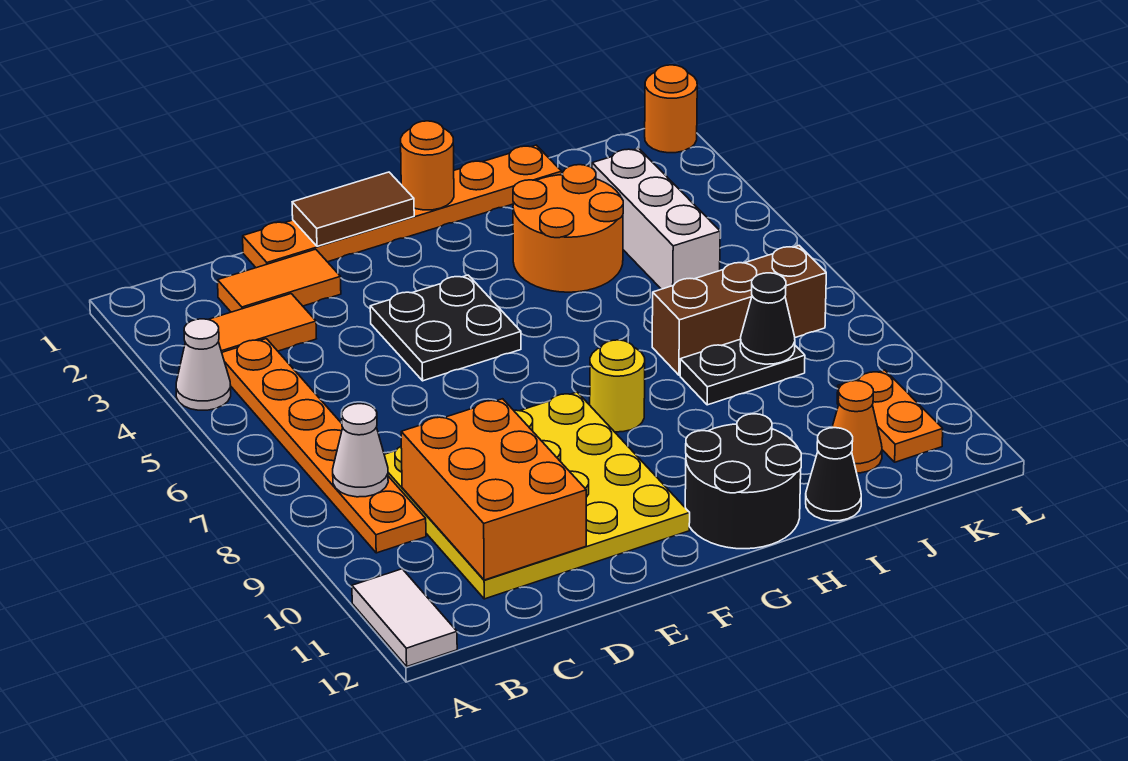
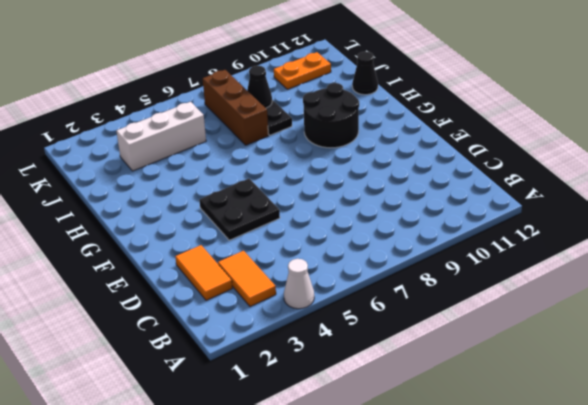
black round brick G9:H10 level 1 -> black round brick G11:H12 level 1
none -> white tile A11:A12 level 1
none -> orange plate B4:B9 level 1
none -> yellow plate C8:F11 level 1

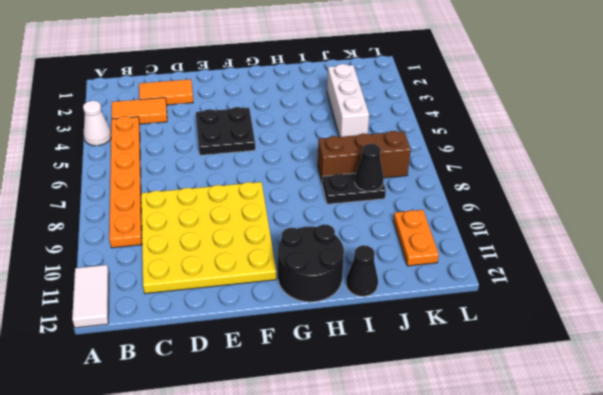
none -> orange plate D1:I1 level 1
none -> yellow round brick G8 level 1
none -> orange round brick H3:I4 level 1

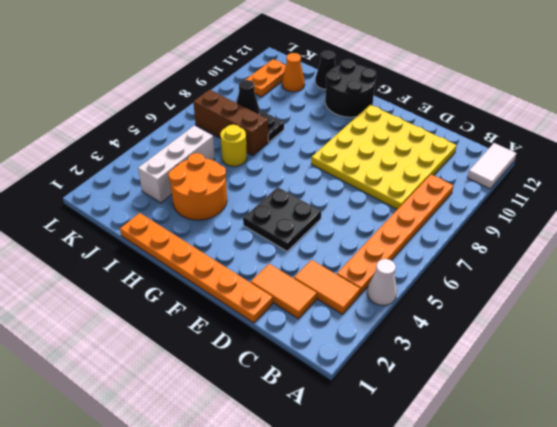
yellow round brick I6 level 1 -> yellow round brick G8 level 1
none -> orange round brick L1 level 1
none -> white cone B8 level 2
none -> orange brick C9:D11 level 2

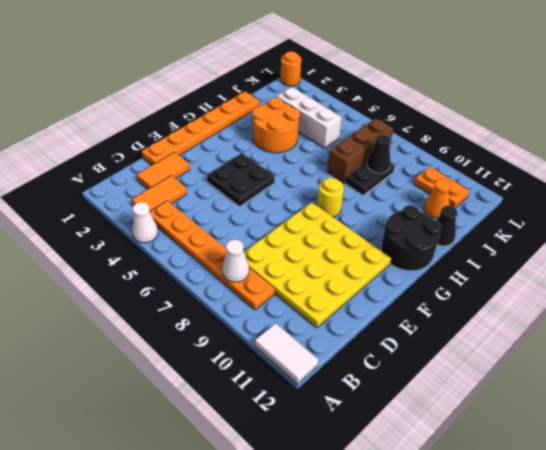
none -> orange brick C9:D11 level 2
none -> brown tile E1:F1 level 2
none -> orange round brick G1 level 2

